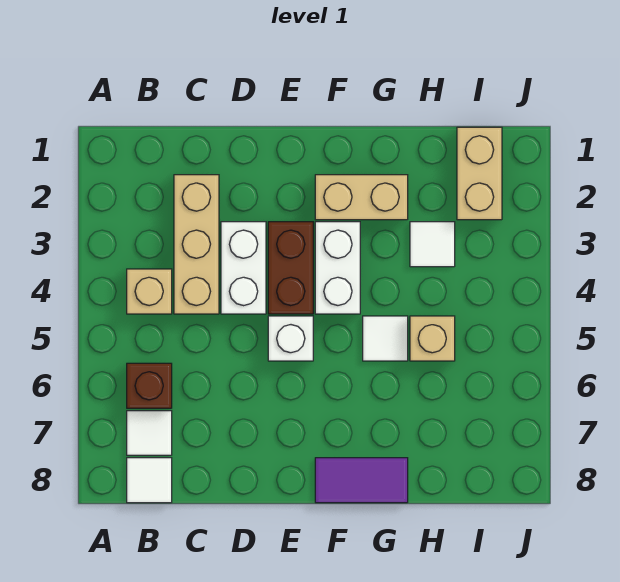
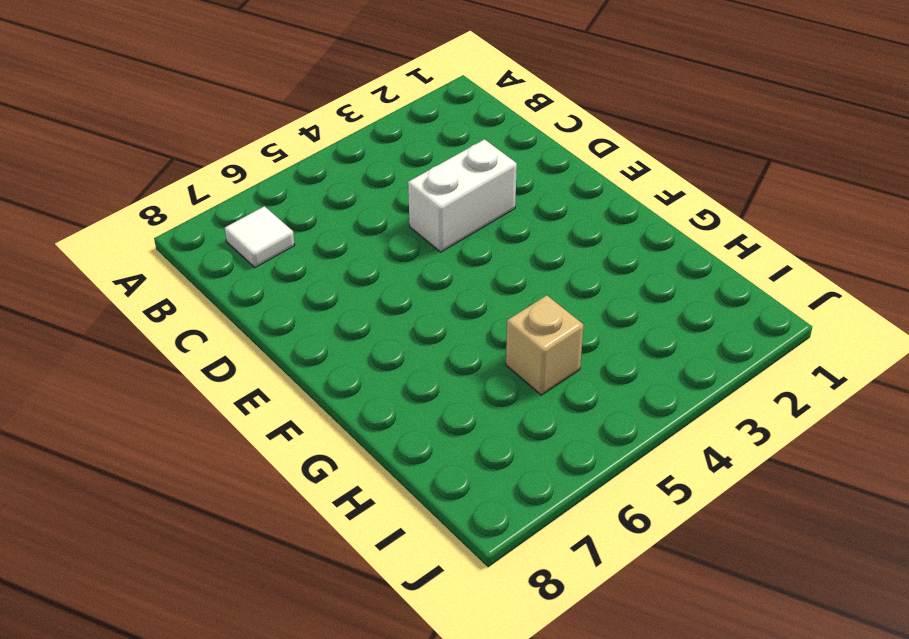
none -> tan brick B4 level 1
none -> brown brick B6 level 1
none -> white tile B8 level 1

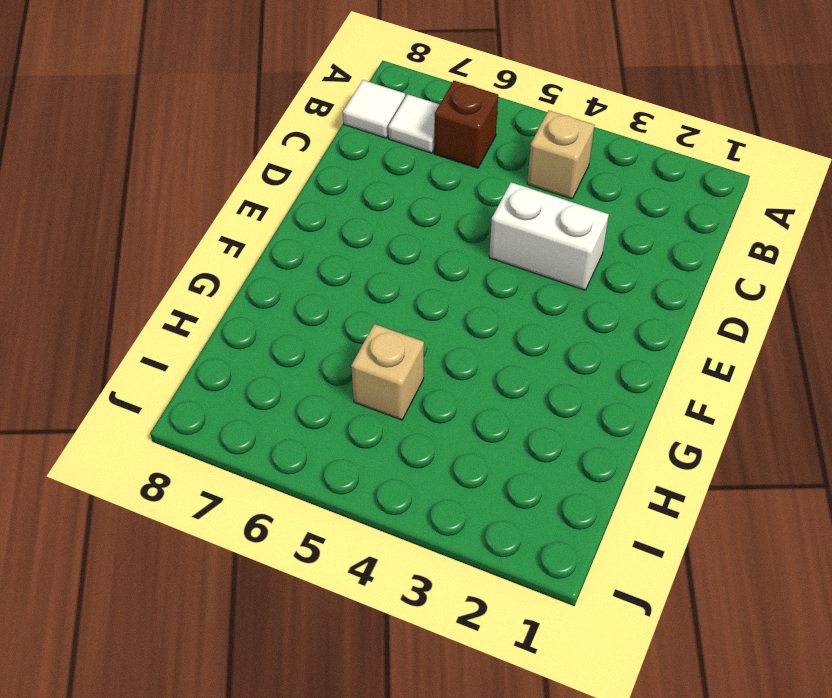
none -> tan brick C2:C4 level 1
none -> brown brick E3:E4 level 1
none -> white brick E5 level 1

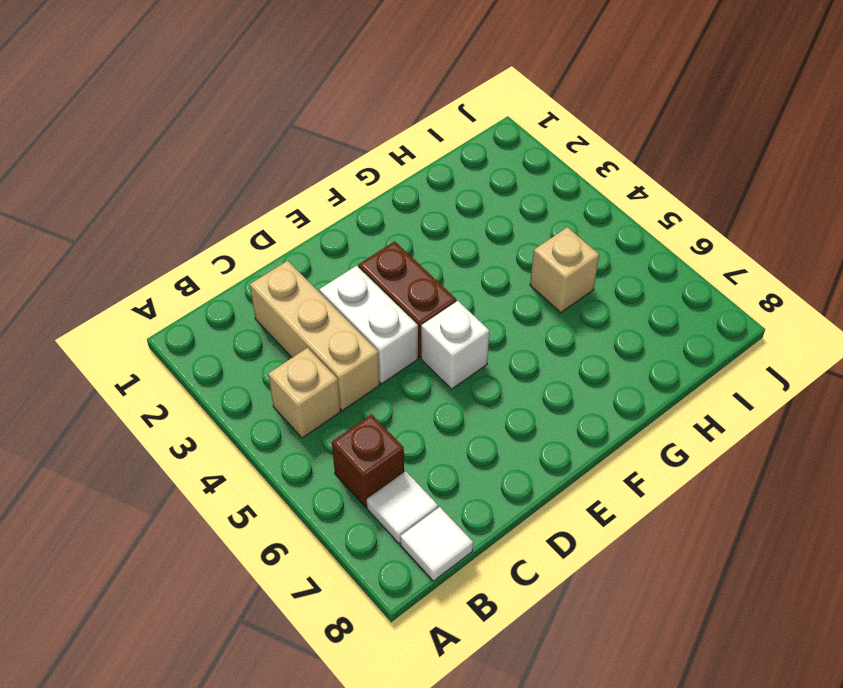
none -> tan brick F2:G2 level 1
none -> white brick F3:F4 level 1
none -> purple tile F8:G8 level 1

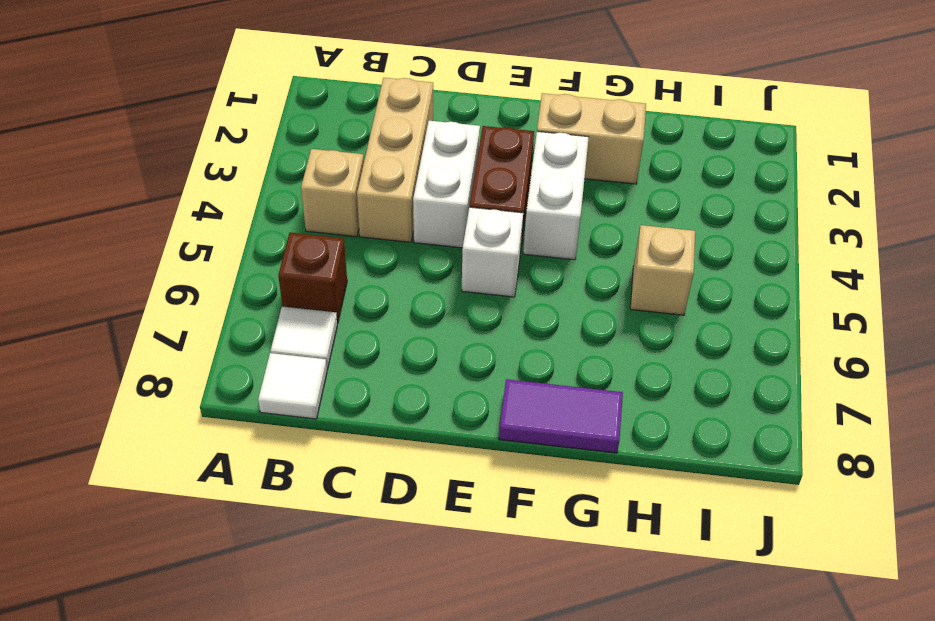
none -> white tile G5 level 1
none -> white tile H3 level 1
none -> tan brick I1:I2 level 1

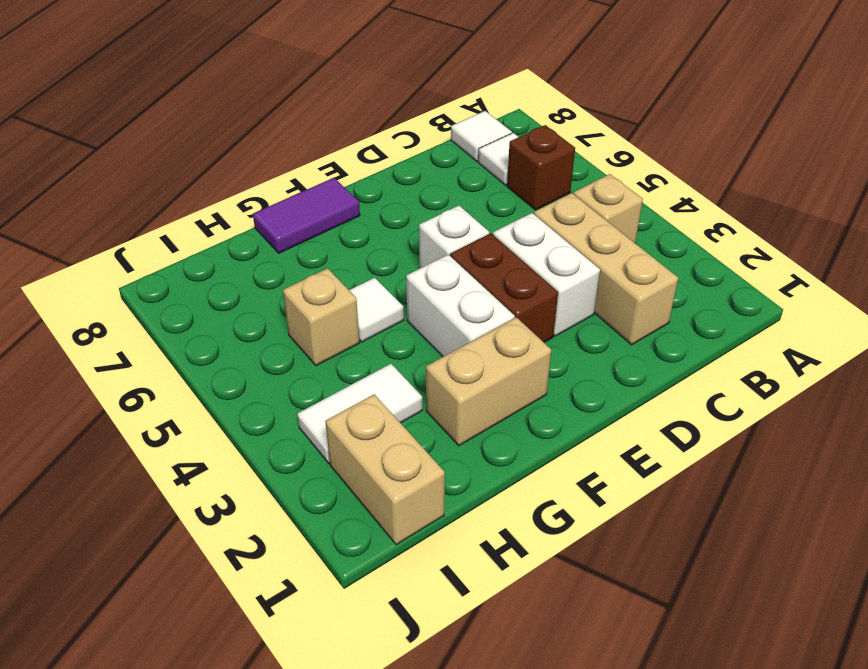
white tile H3:I3 level 1 -> white tile H3 level 1

